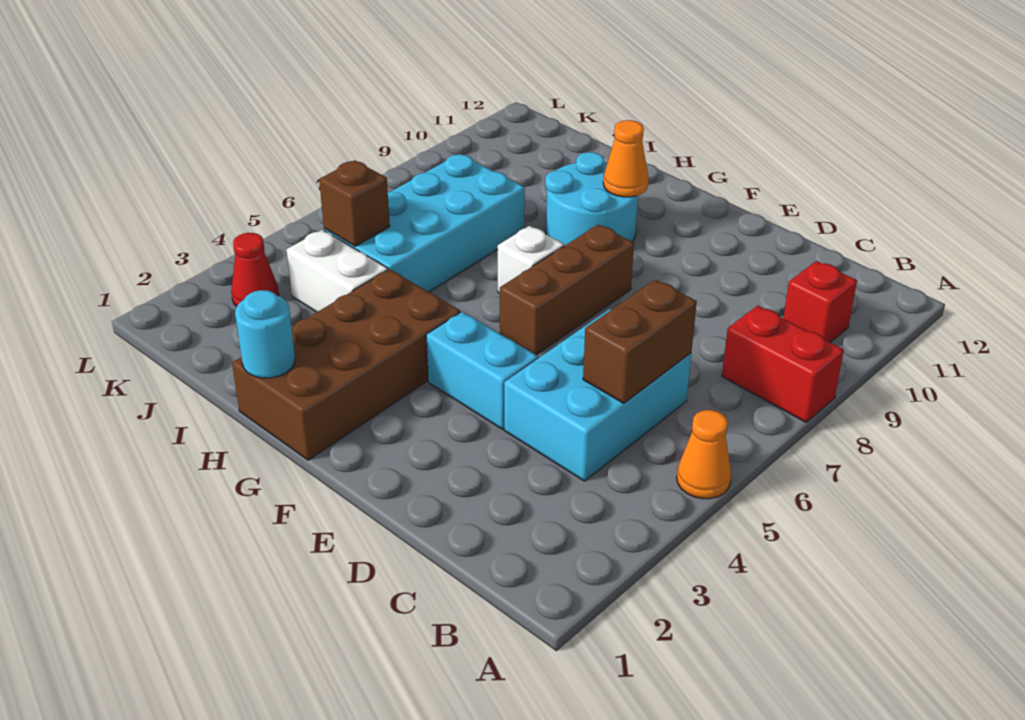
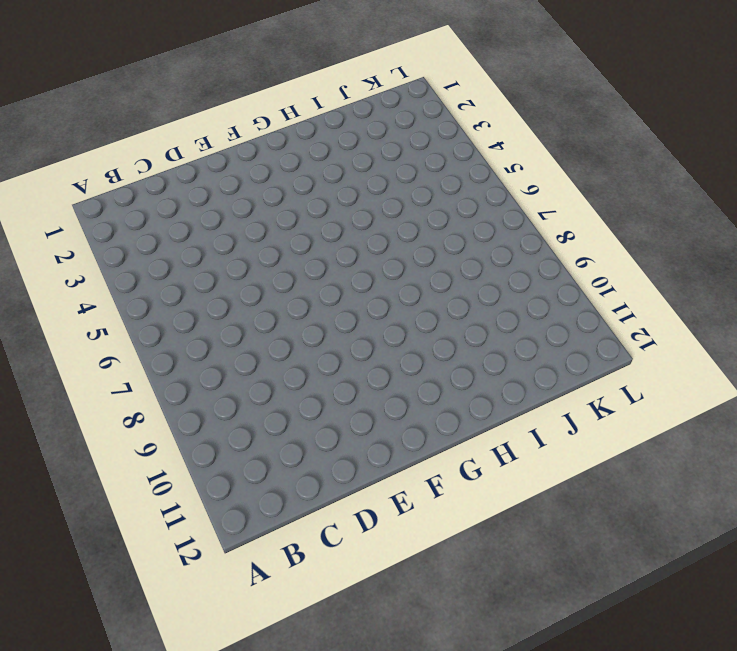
none -> orange cone A5 level 1
none -> red brick A8:B8 level 1
none -> red brick B10 level 1

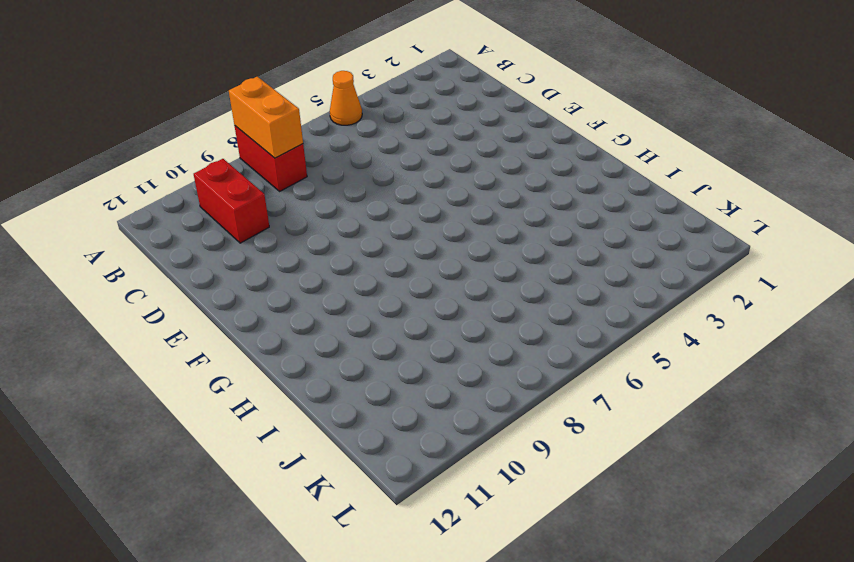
orange brick A8:B8 level 2 -> none
red brick B10:C10 level 1 -> red brick B10 level 1
none -> cyan brick C4:D6 level 1
none -> cyan brick E4:F4 level 1
none -> brown brick F6:F8 level 1

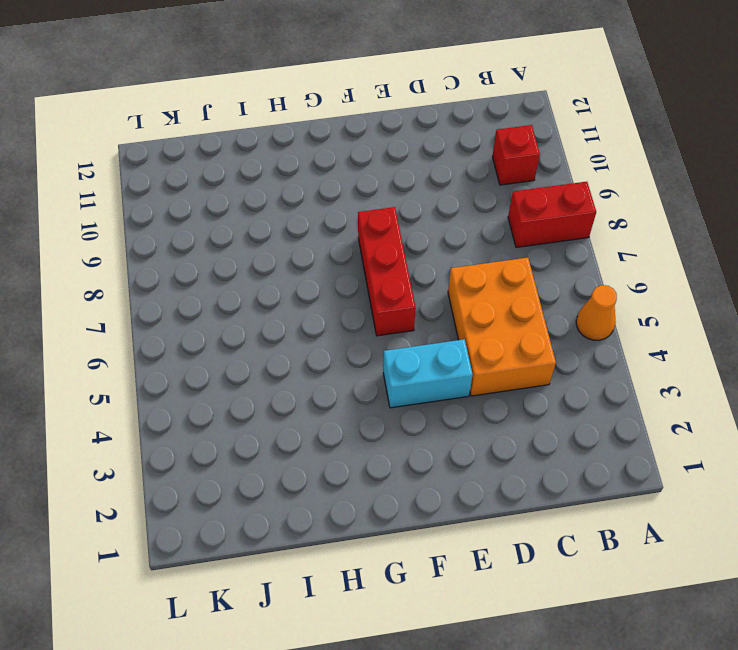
orange brick C4:D6 level 1 -> cyan brick C4:D6 level 1
red brick F6:F8 level 1 -> brown brick F6:F8 level 1
none -> brown brick G1:H4 level 1
none -> white brick G7 level 1
none -> cyan round brick G9:H10 level 1

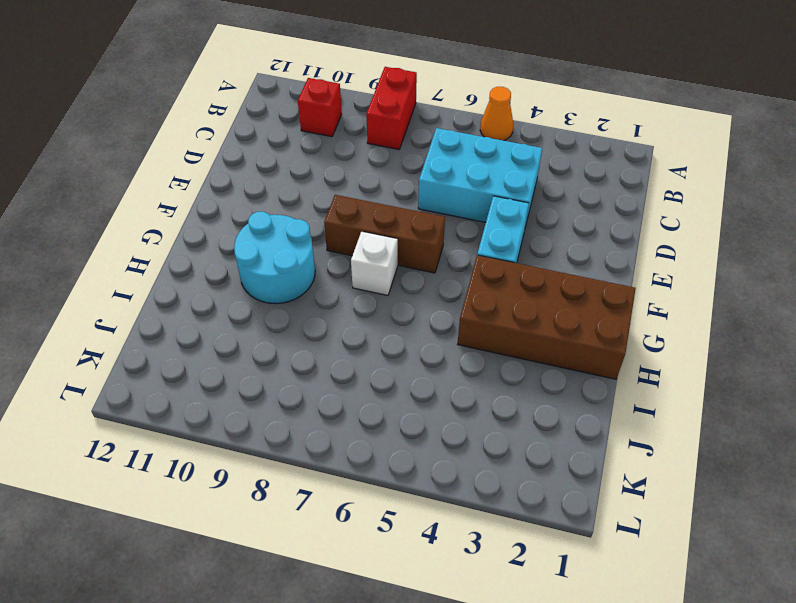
none -> white brick I4:J4 level 1
none -> cyan brick I5:J8 level 1
none -> red cone K3 level 1

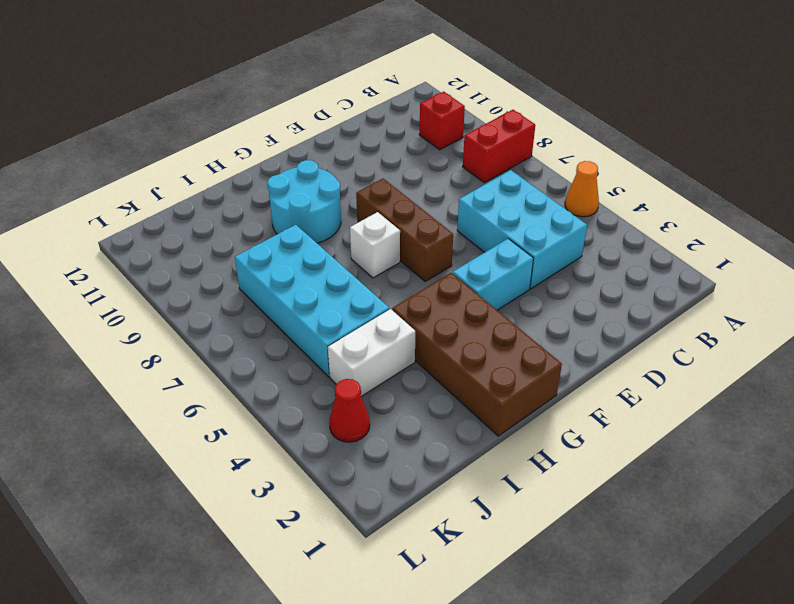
none -> brown brick C5:C6 level 2
none -> orange cone G10 level 2
none -> cyan round brick H1 level 2

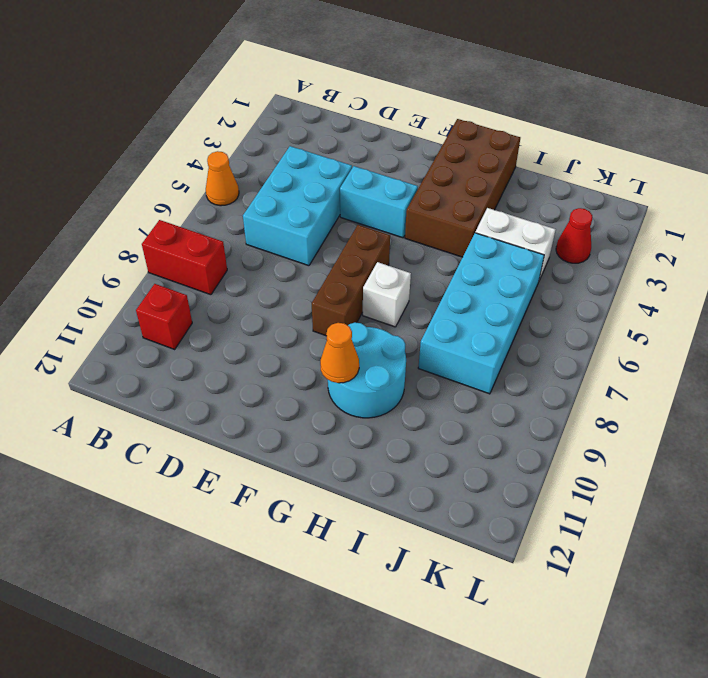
none -> brown brick C5:C6 level 2
none -> cyan round brick H1 level 2
none -> brown brick J5 level 2

